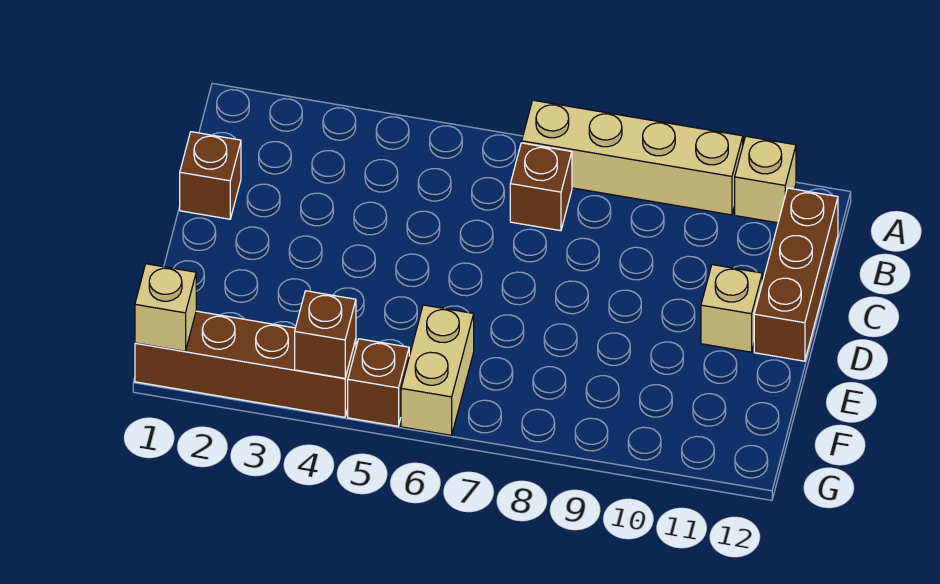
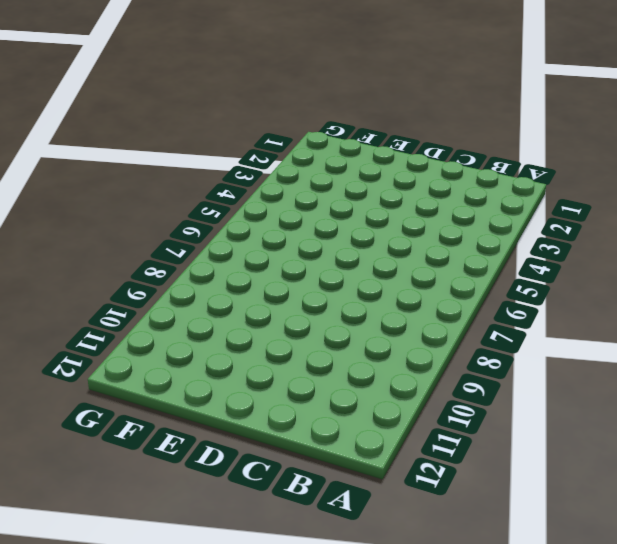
none -> tan brick A7:A10 level 1
none -> tan brick A11 level 1

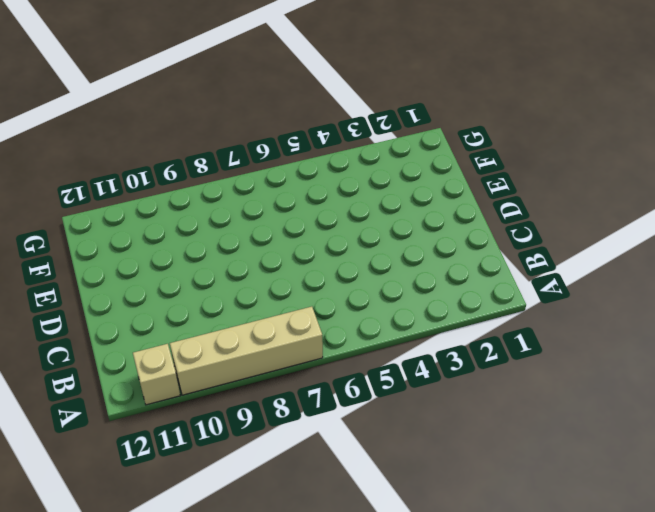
none -> brown brick B7 level 1
none -> brown brick B12:D12 level 1

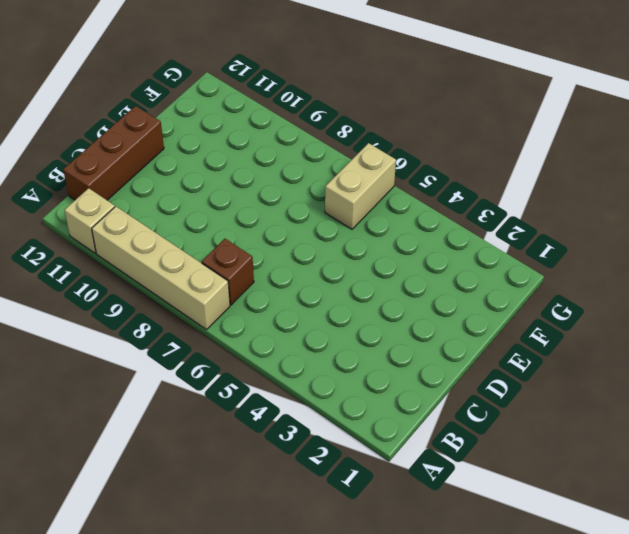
none -> brown brick C1 level 1
none -> tan brick D11 level 1

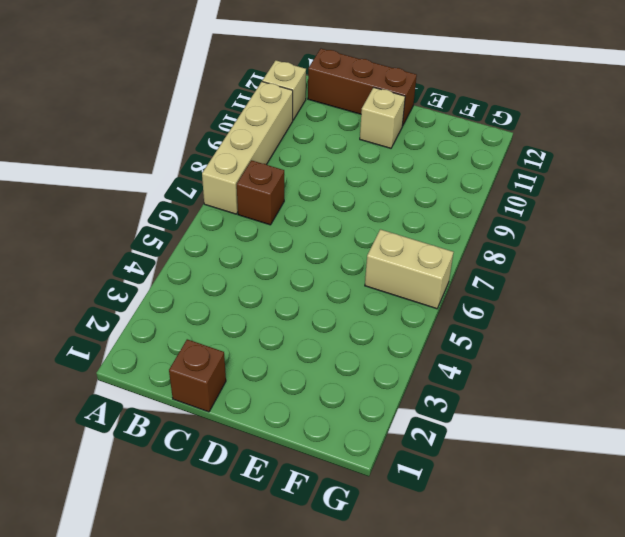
none -> brown brick G1:G4 level 1
none -> brown brick G5 level 1

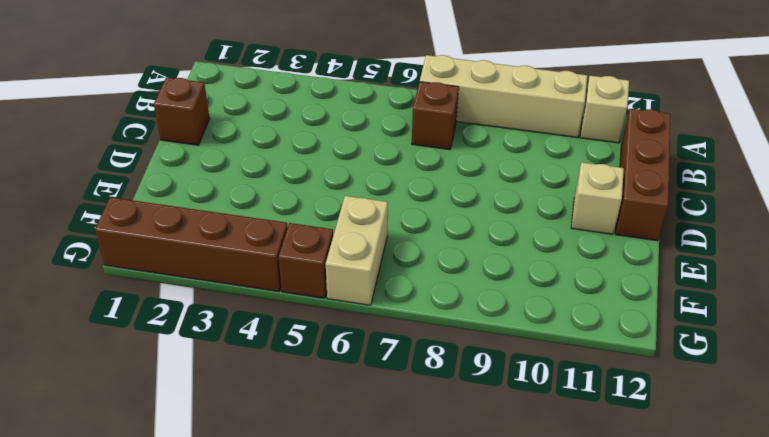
none -> tan brick G1 level 2
none -> brown brick G4 level 2

